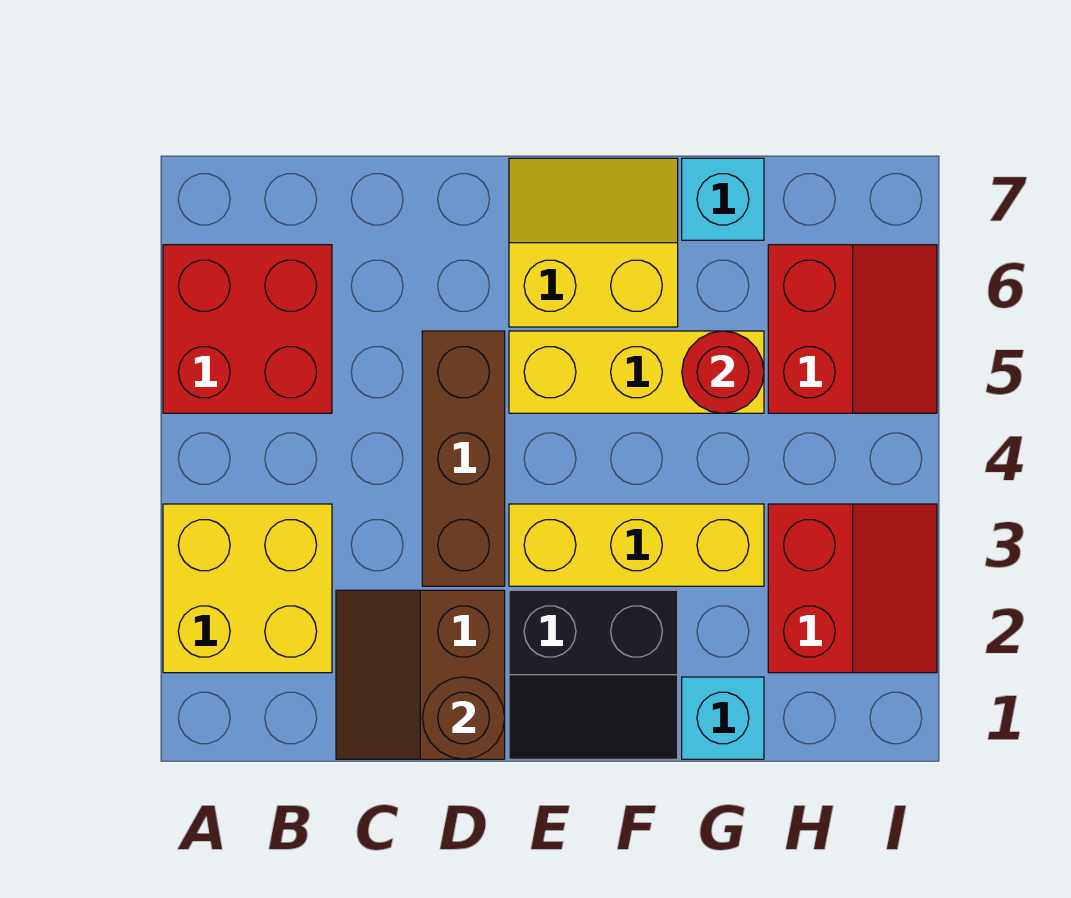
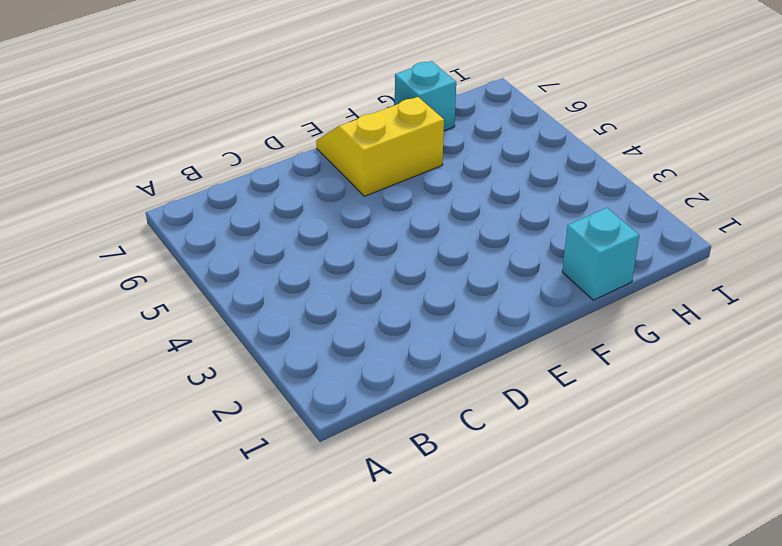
none -> yellow brick A2:B3 level 1
none -> red brick A5:B6 level 1
none -> brown slope C1:D2 level 1 top D

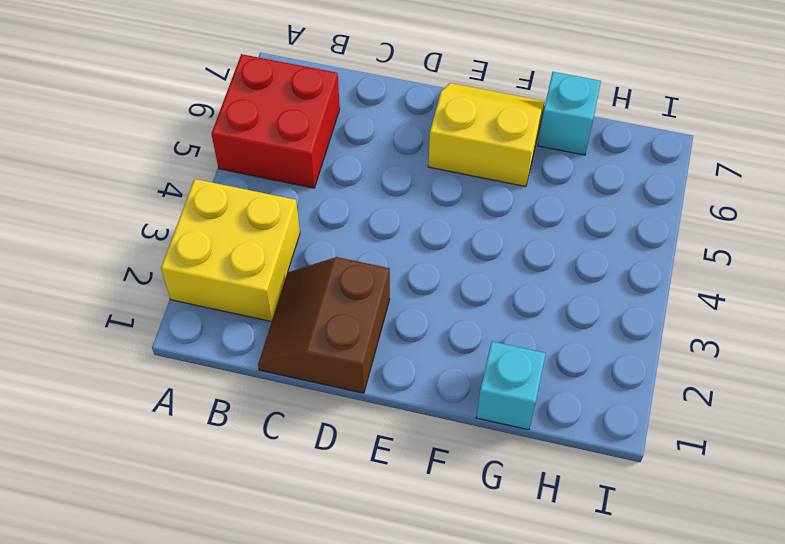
none -> brown brick D3:D5 level 1
none -> black slope E1:F2 level 1 top 2
none -> yellow brick E3:G3 level 1

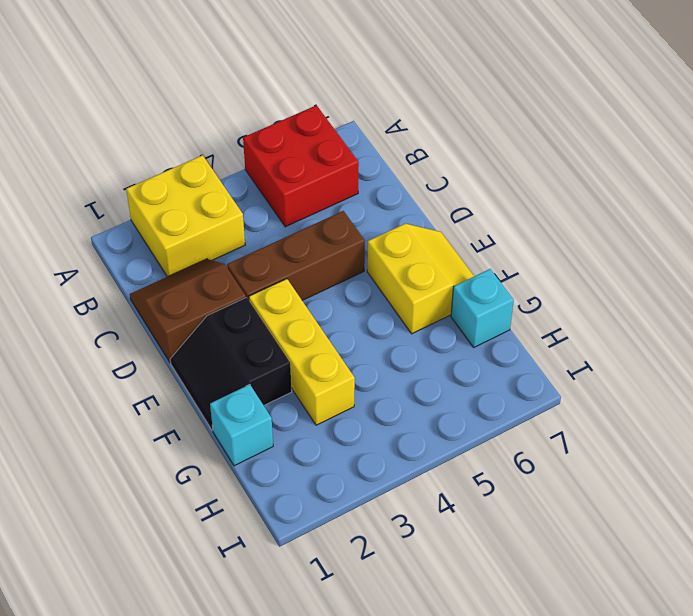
none -> yellow brick E5:G5 level 1
none -> red slope H2:I3 level 1 top H
none -> red slope H5:I6 level 1 top H

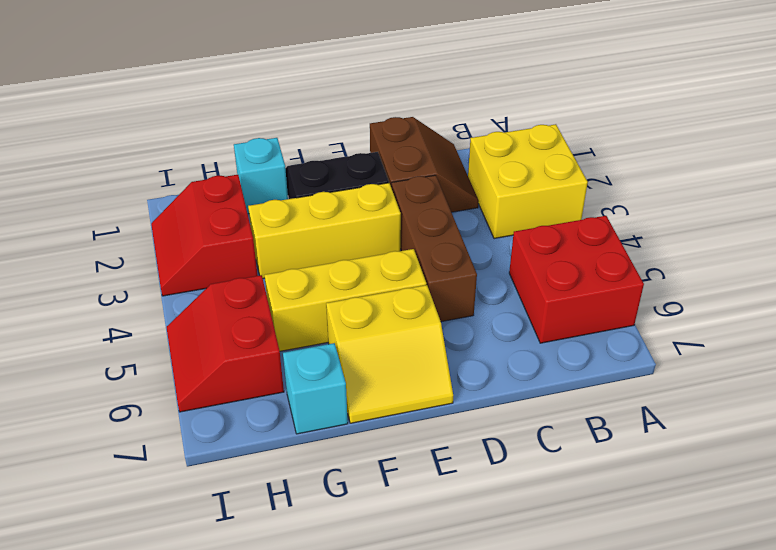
none -> brown round brick D1 level 2
none -> red round brick G5 level 2

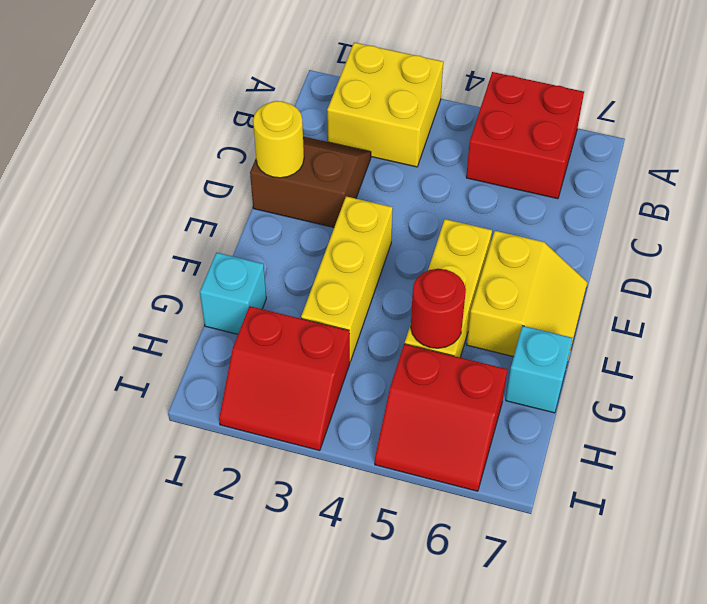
yellow round brick D1 level 2 -> brown round brick D1 level 2
none -> brown brick D3:D5 level 1
none -> black slope E1:F2 level 1 top 2

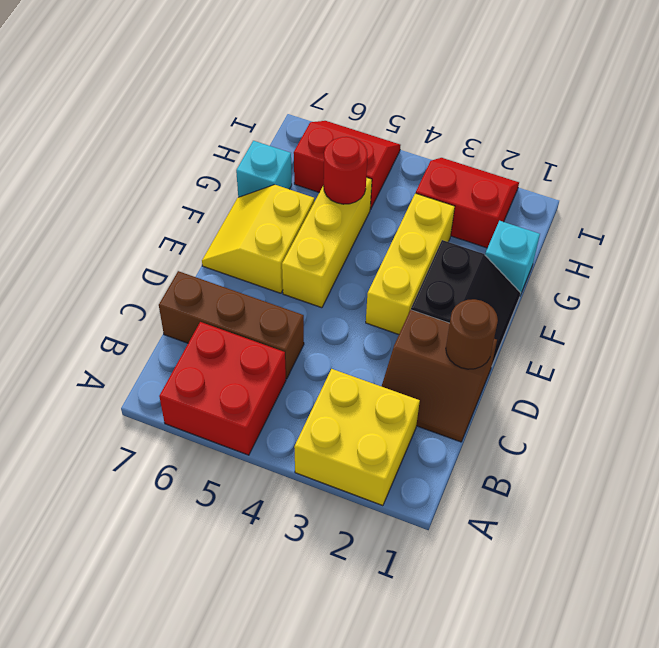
brown brick C5:C7 level 1 -> brown brick D3:D5 level 1

